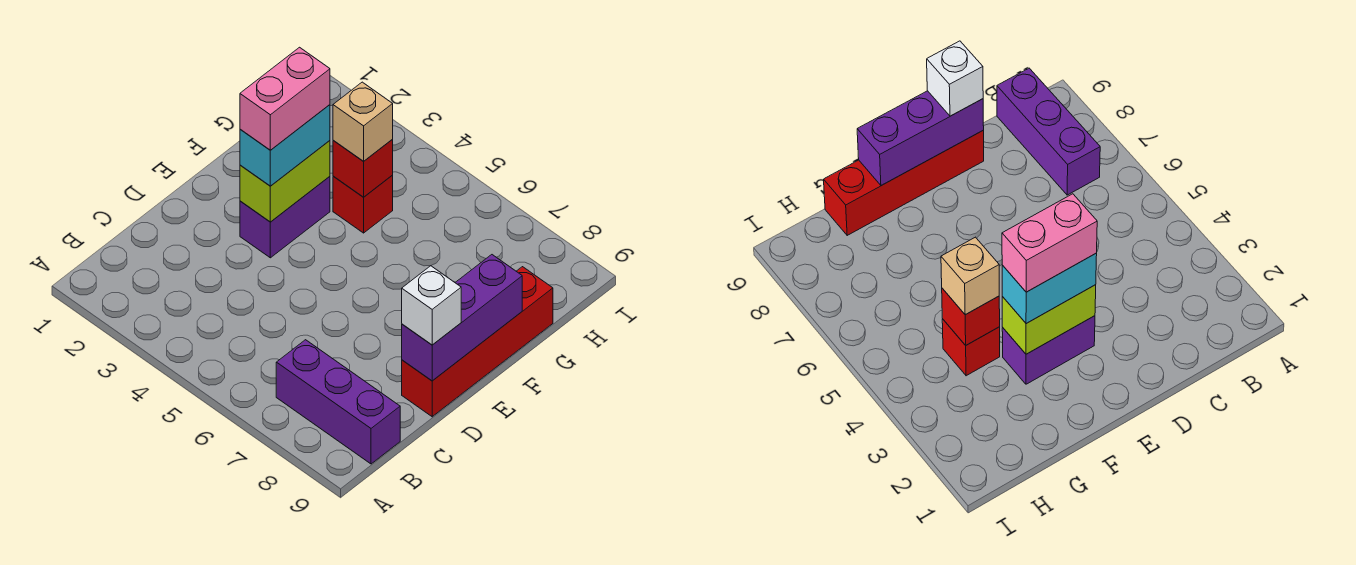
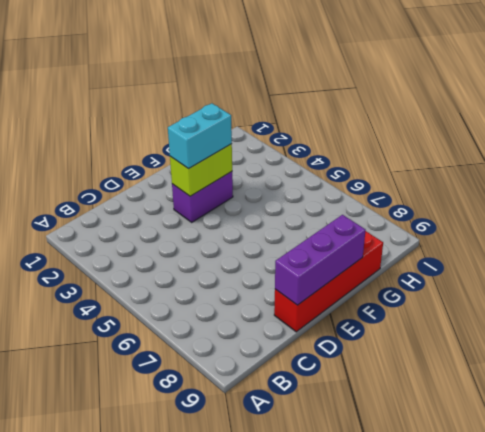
none -> purple brick B7:B9 level 1
none -> red brick G4 level 1

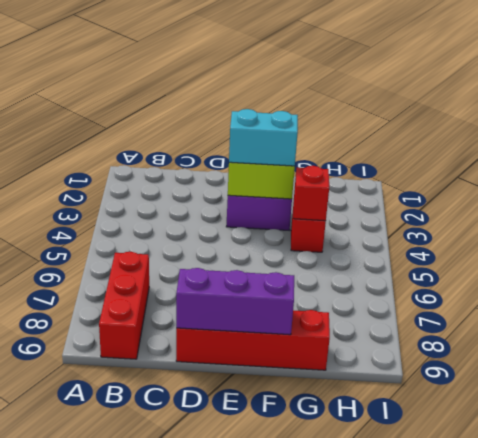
red brick B7:B9 level 1 -> purple brick B7:B9 level 1
none -> white brick D9 level 3
none -> tan brick G4 level 3

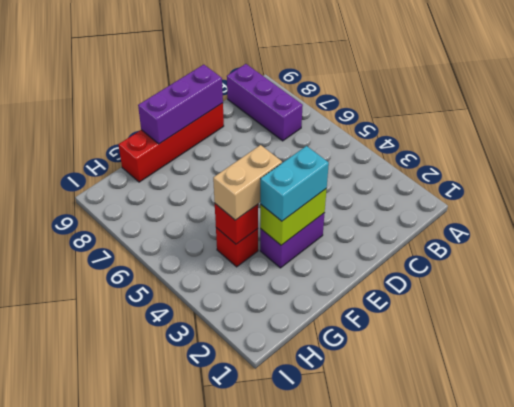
tan brick F4:G4 level 3 -> tan brick G4 level 3
none -> white brick D9 level 3
none -> pink brick E3:F3 level 4

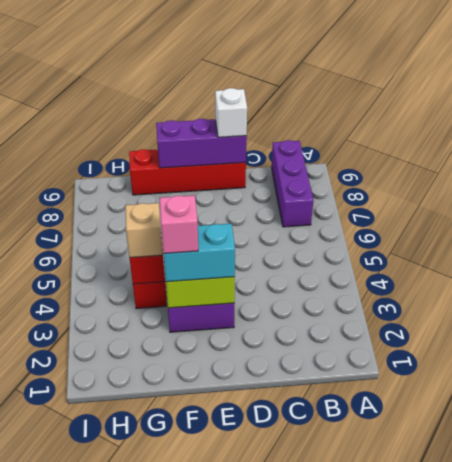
pink brick F3 level 4 -> pink brick E3:F3 level 4

